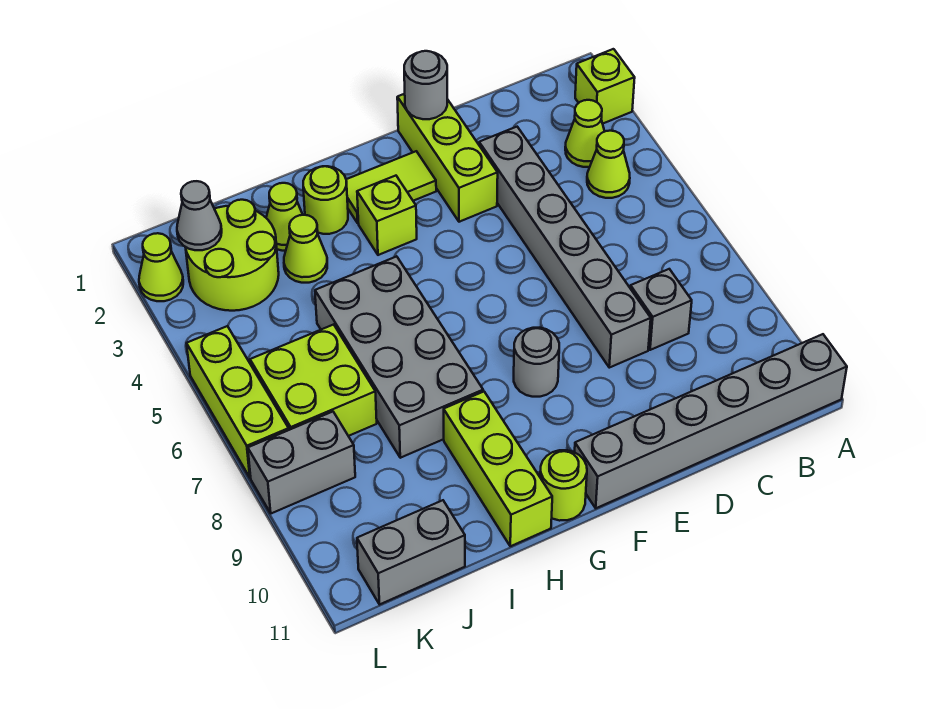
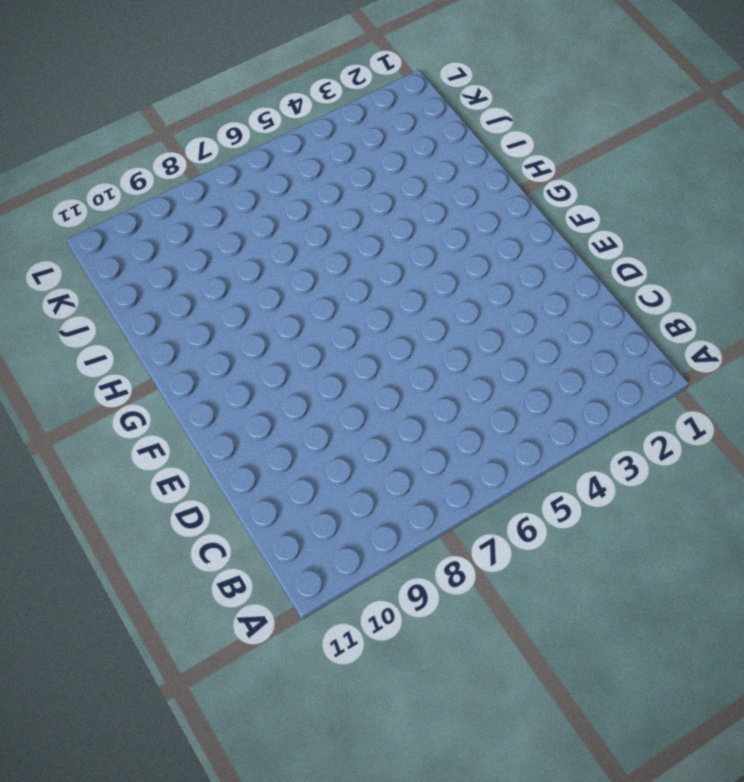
none -> lime brick A2 level 1
none -> grey brick A11:F11 level 1
none -> lime cone B3 level 1

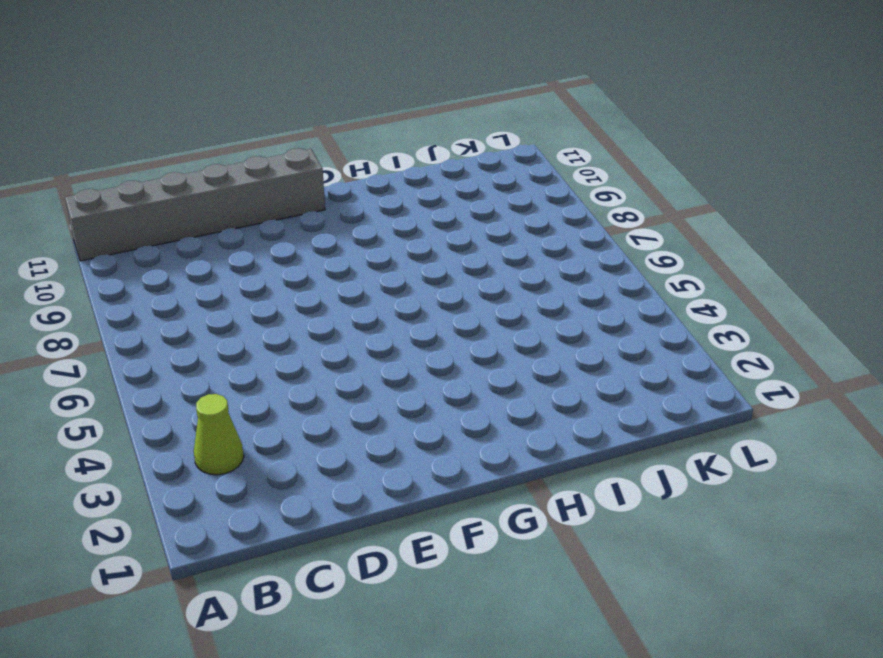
none -> lime brick A2 level 1
none -> lime cone B4 level 1
none -> grey brick C8 level 1

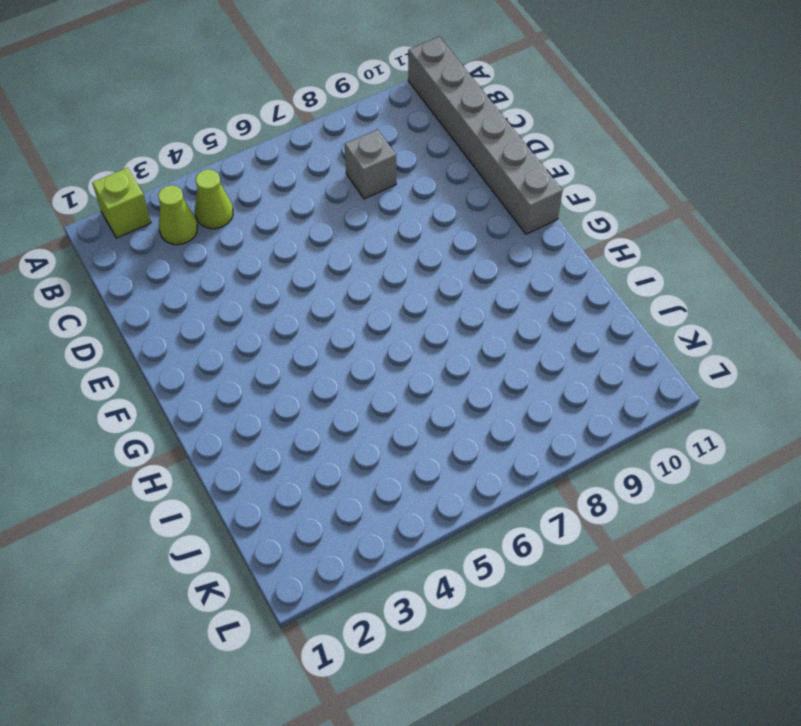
none -> grey brick D3:D8 level 1
none -> lime brick E1:E3 level 1
none -> lime tile F2:G2 level 1

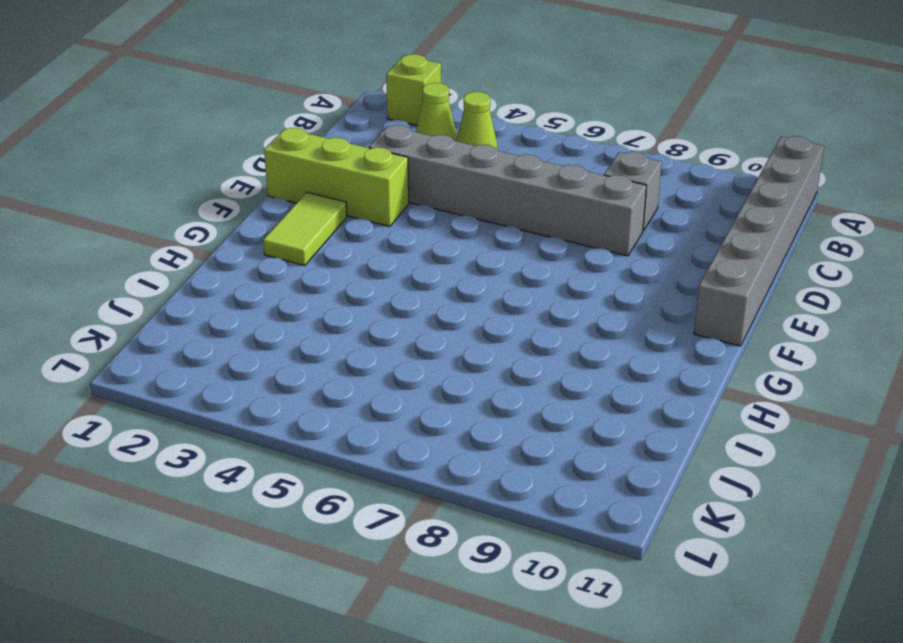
none -> grey round brick F8 level 1
none -> lime brick G3 level 1
none -> lime round brick G11 level 1

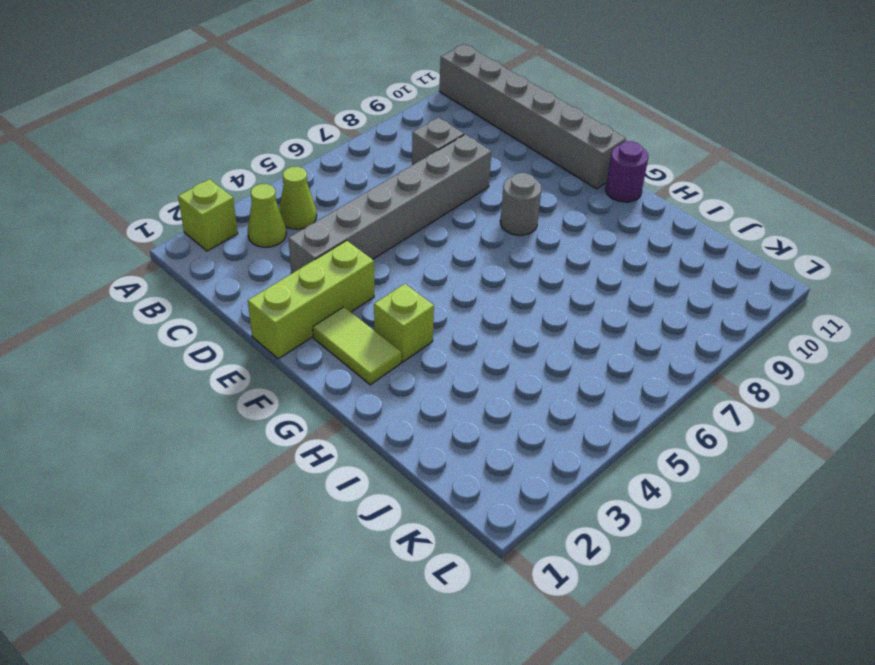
purple round brick G11 level 1 -> lime round brick G11 level 1
none -> lime round brick H2 level 1
none -> grey brick H5:I8 level 1
none -> lime brick H9:H11 level 1

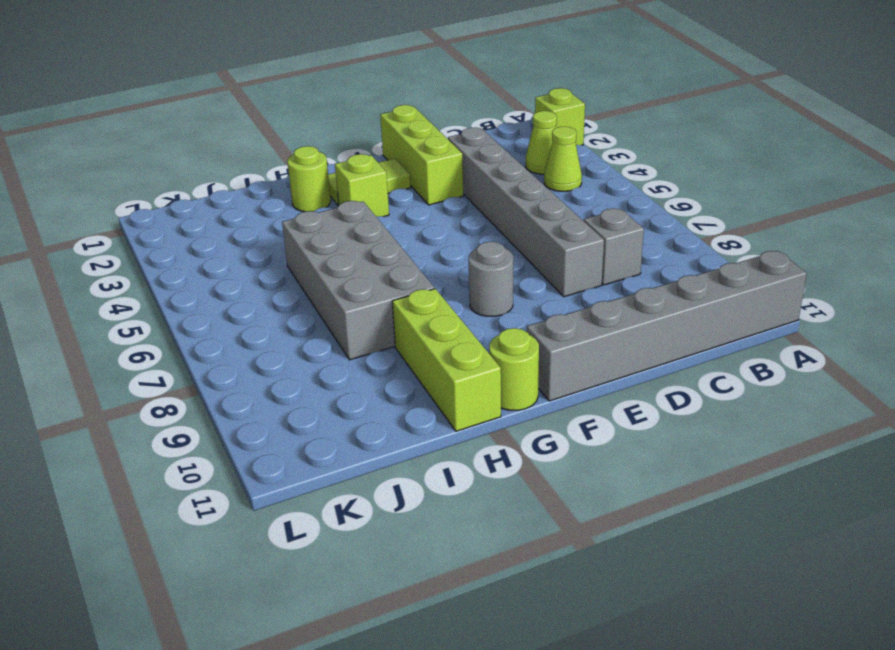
none -> lime cone I2 level 1
none -> lime cone I3 level 1
none -> lime round brick J2:K3 level 1

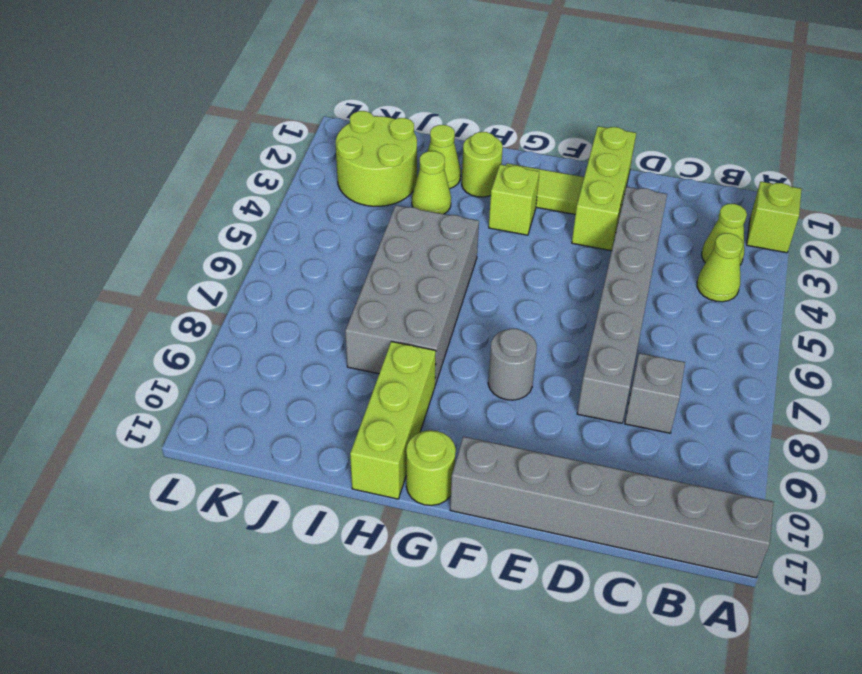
none -> lime brick J6:K7 level 1
none -> grey brick J11:K11 level 1
none -> grey brick K8:L8 level 1

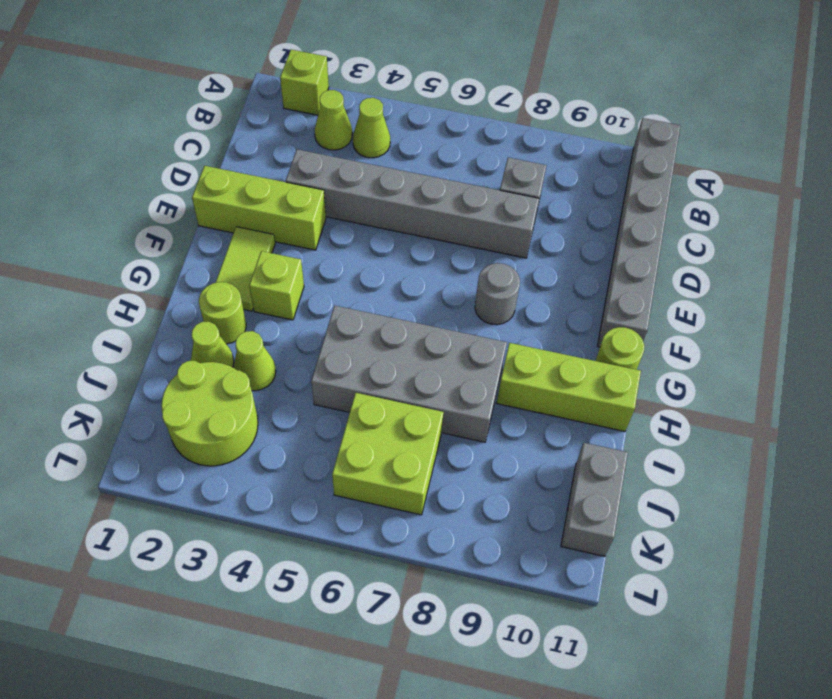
none -> grey brick K8:L8 level 1
none -> lime cone L2 level 1
none -> lime brick L5:L7 level 1

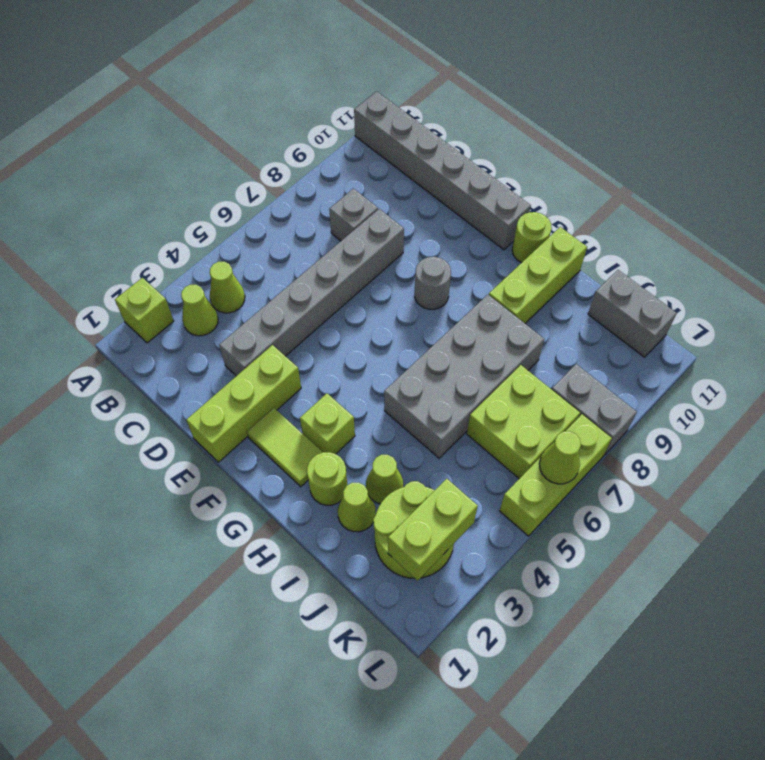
lime brick K2:K3 level 2 -> grey cone K2 level 2
lime cone L6 level 2 -> lime cone L2 level 1
none -> grey round brick E1 level 2

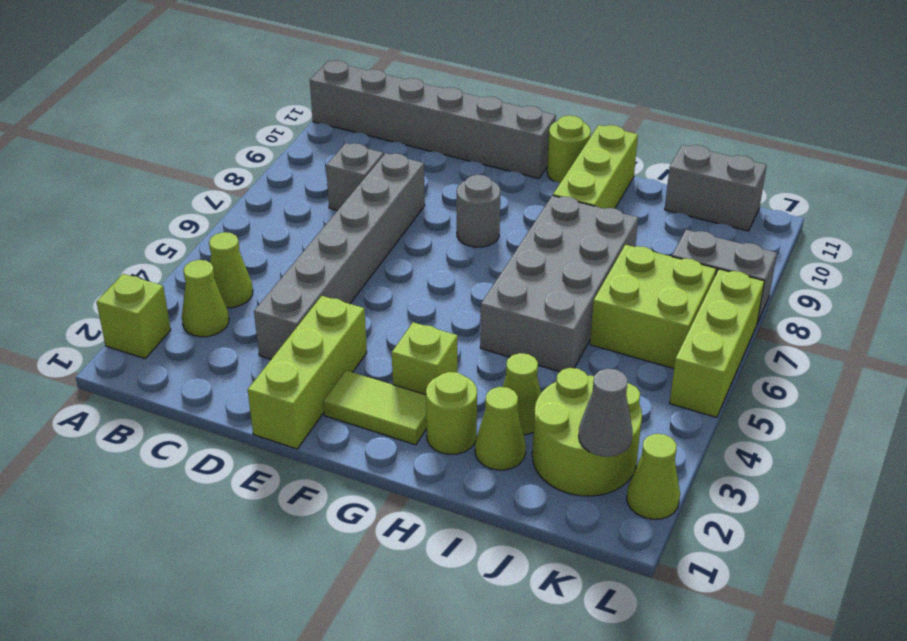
none -> grey round brick E1 level 2

